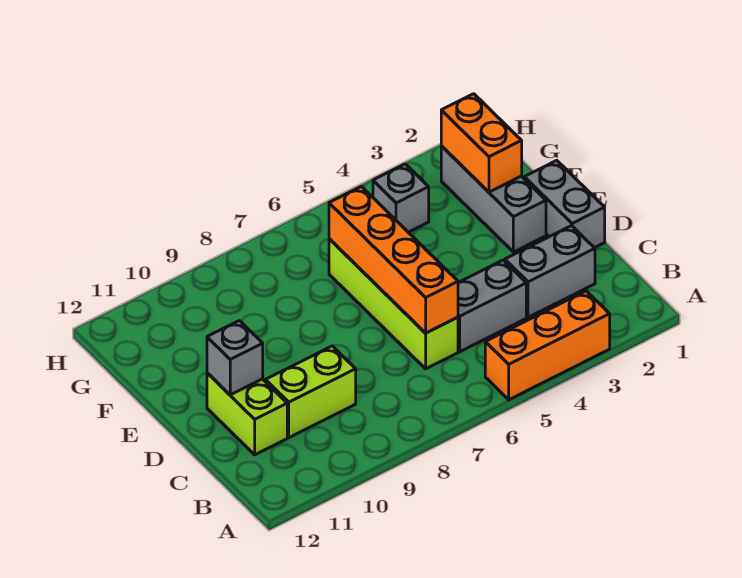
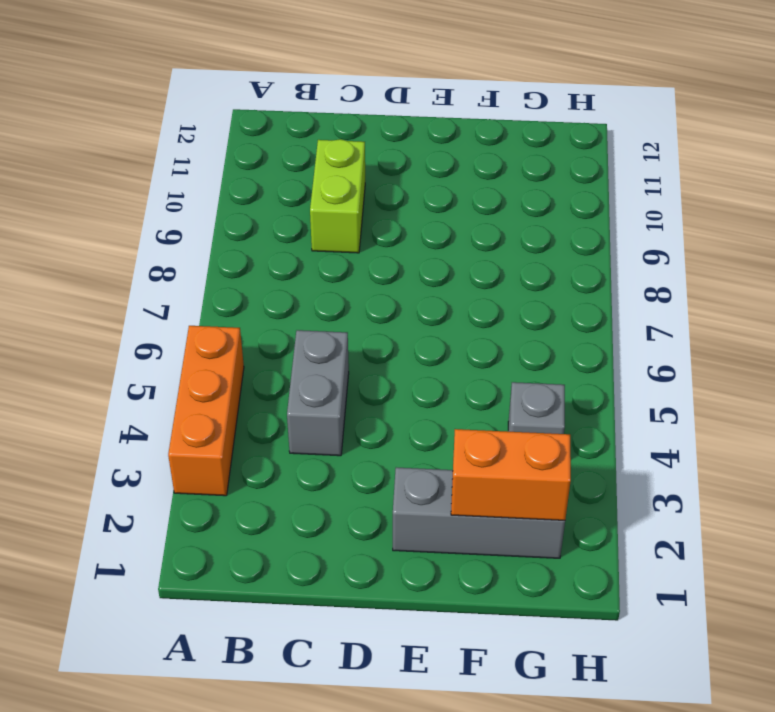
none -> grey brick C2:C3 level 1
none -> lime brick C6:F6 level 1
none -> lime brick C11:D11 level 1

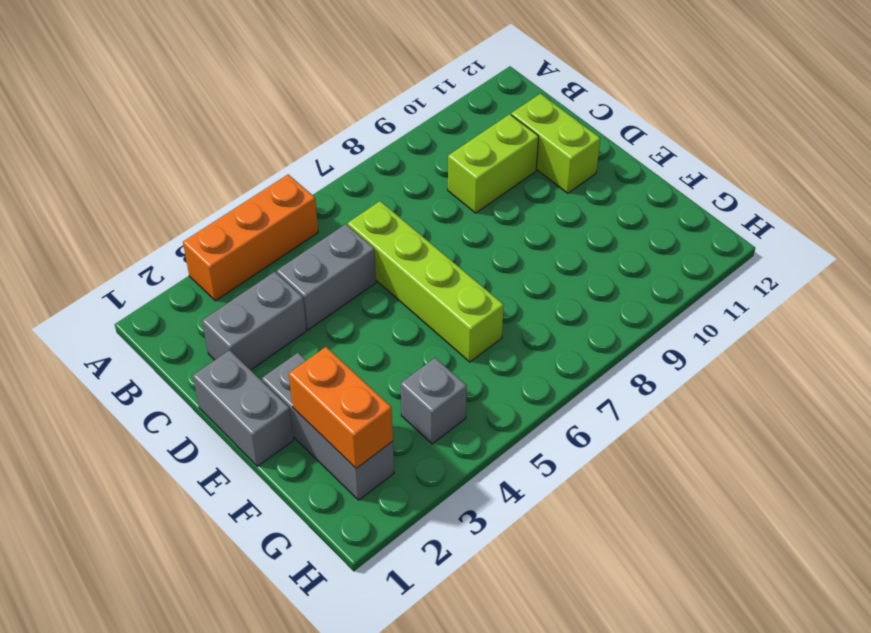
none -> orange brick C6:F6 level 2
none -> grey brick D11 level 2

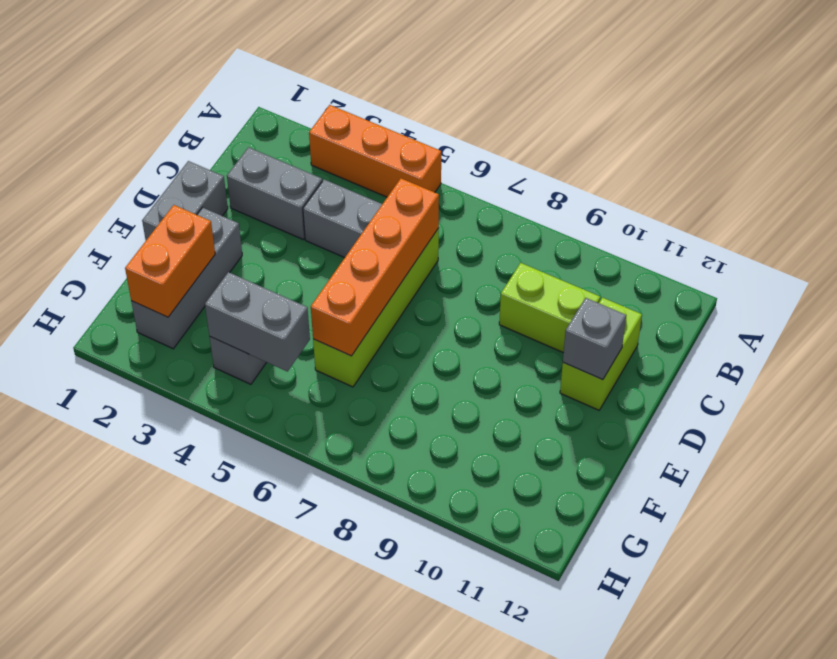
grey brick G4:G5 level 2 -> none

